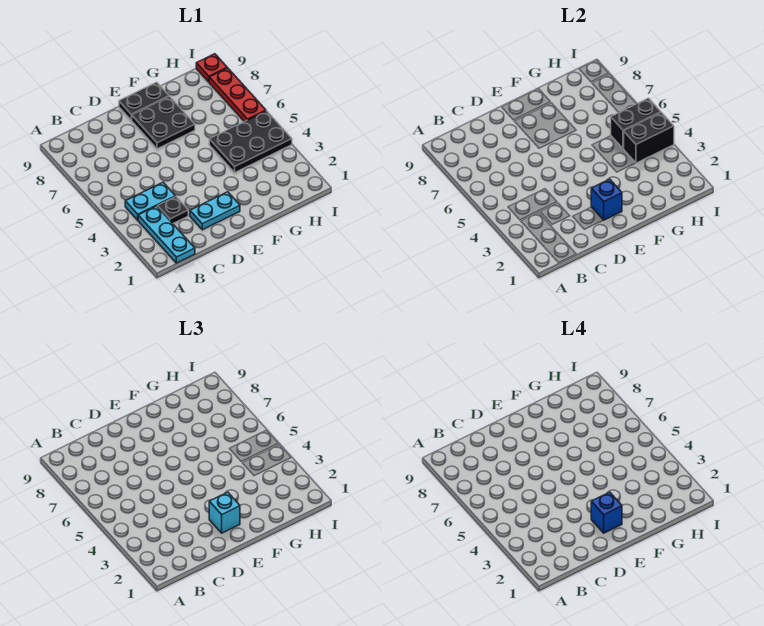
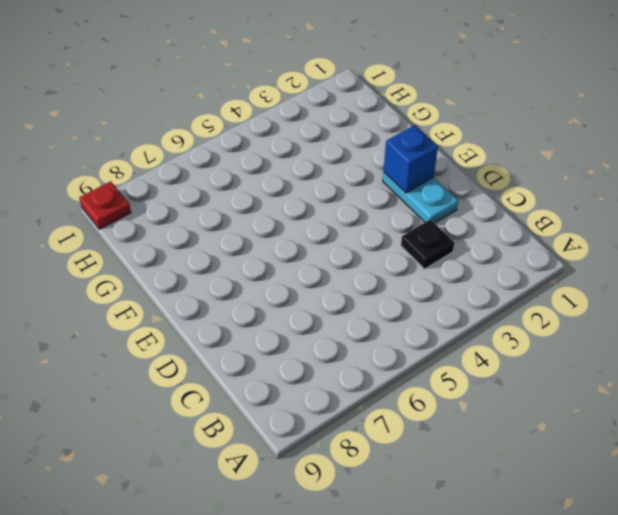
none -> cyan plate B1:B3 level 1
none -> cyan plate B4:C4 level 1
none -> black plate E7:F8 level 1

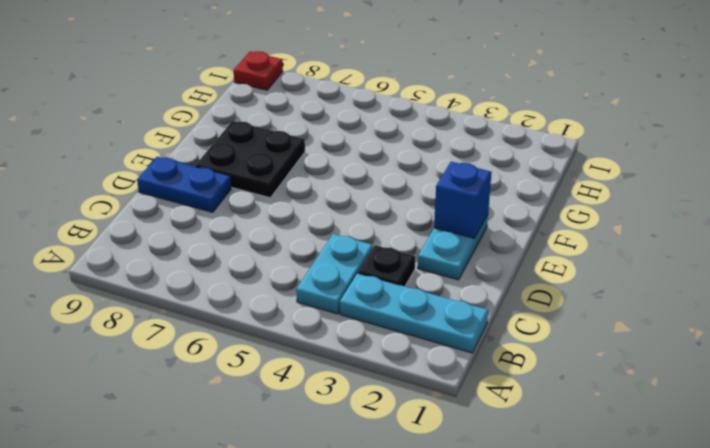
blue plate D8:D9 level 1 -> none
none -> black plate E9:F9 level 1
none -> black plate G4:I5 level 1
none -> red plate I6:I8 level 1

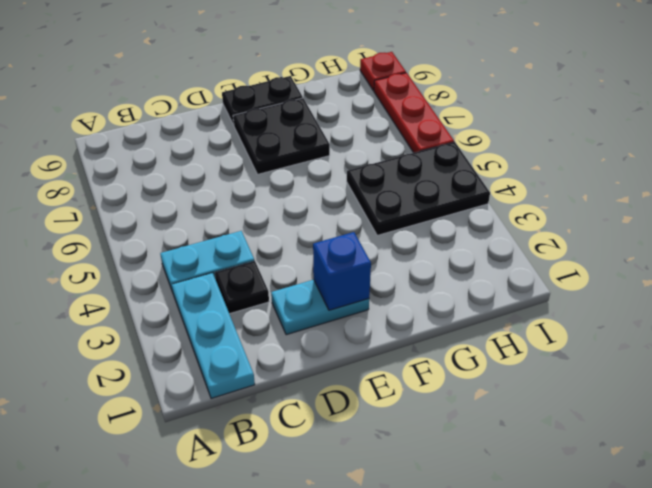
none -> black brick H4:I4 level 2
none -> black brick H5:I5 level 2
none -> cyan brick E2 level 3

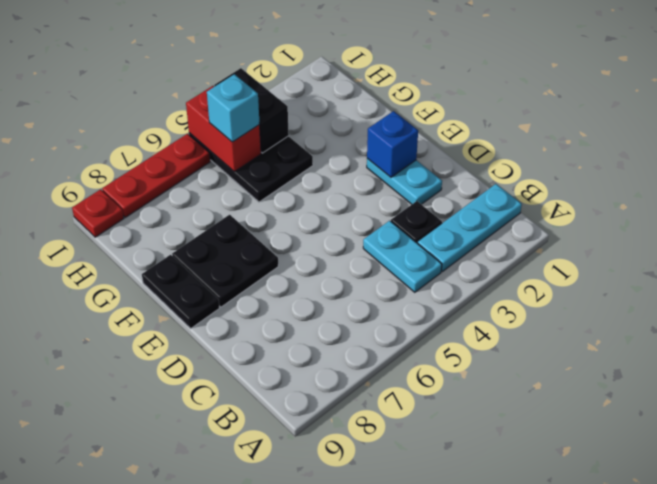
red brick H5:I5 level 2 -> black brick H5:I5 level 2
cyan brick H5 level 3 -> cyan brick E2 level 3
none -> blue brick E2 level 4

